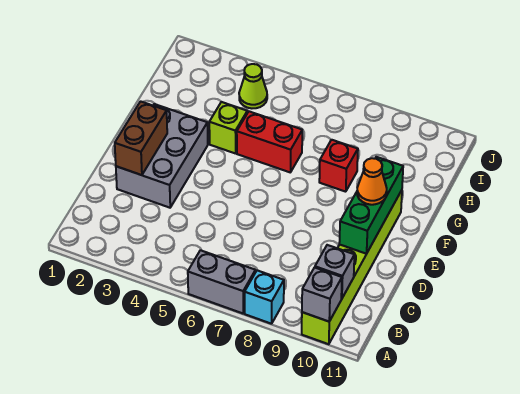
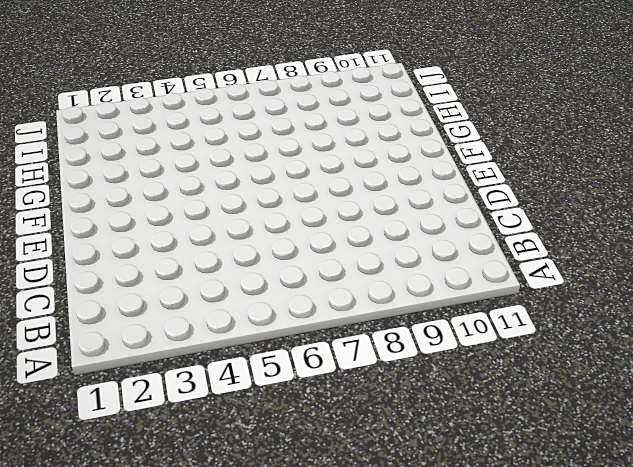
none -> grey brick A6:A7 level 1
none -> cyan brick A8 level 1
none -> lime brick A10:F10 level 1

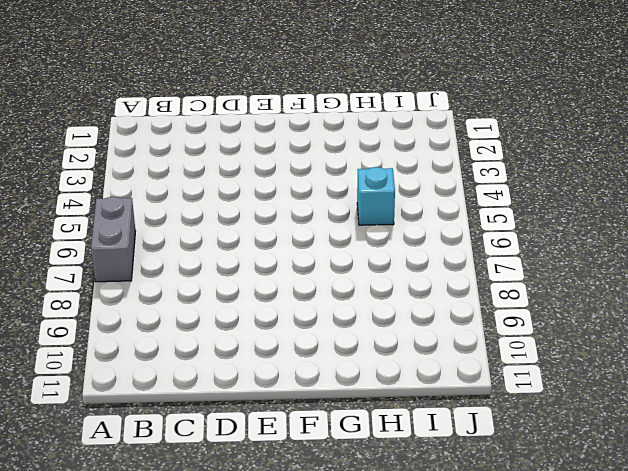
cyan brick H5 level 1 -> cyan brick A8 level 1
none -> lime brick A10:F10 level 1
none -> grey brick D2:F3 level 1
none -> lime brick G4 level 1

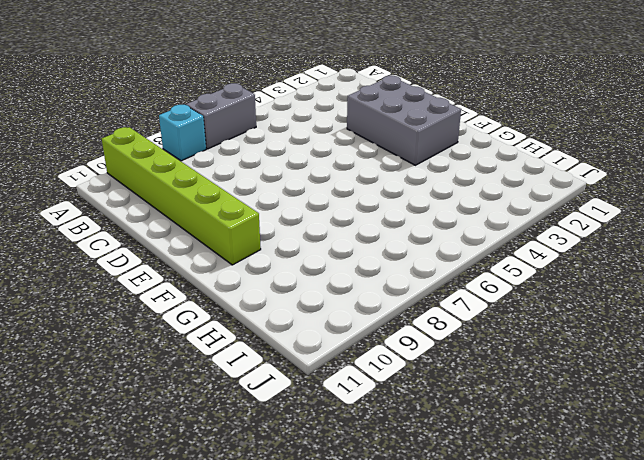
none -> lime brick G4 level 1
none -> red brick G5:G6 level 1
none -> red brick G8 level 1

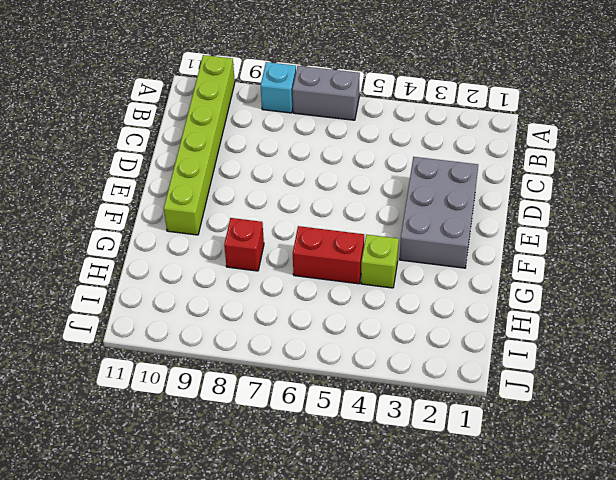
none -> lime cone I4 level 1
none -> grey brick A10 level 2
none -> grey brick B10 level 2

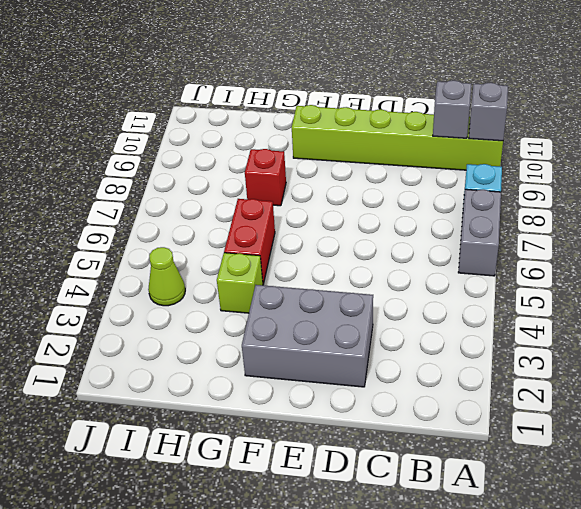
none -> brown brick D2:E2 level 2
none -> green brick D10:F10 level 2
none -> orange cone E10 level 3

